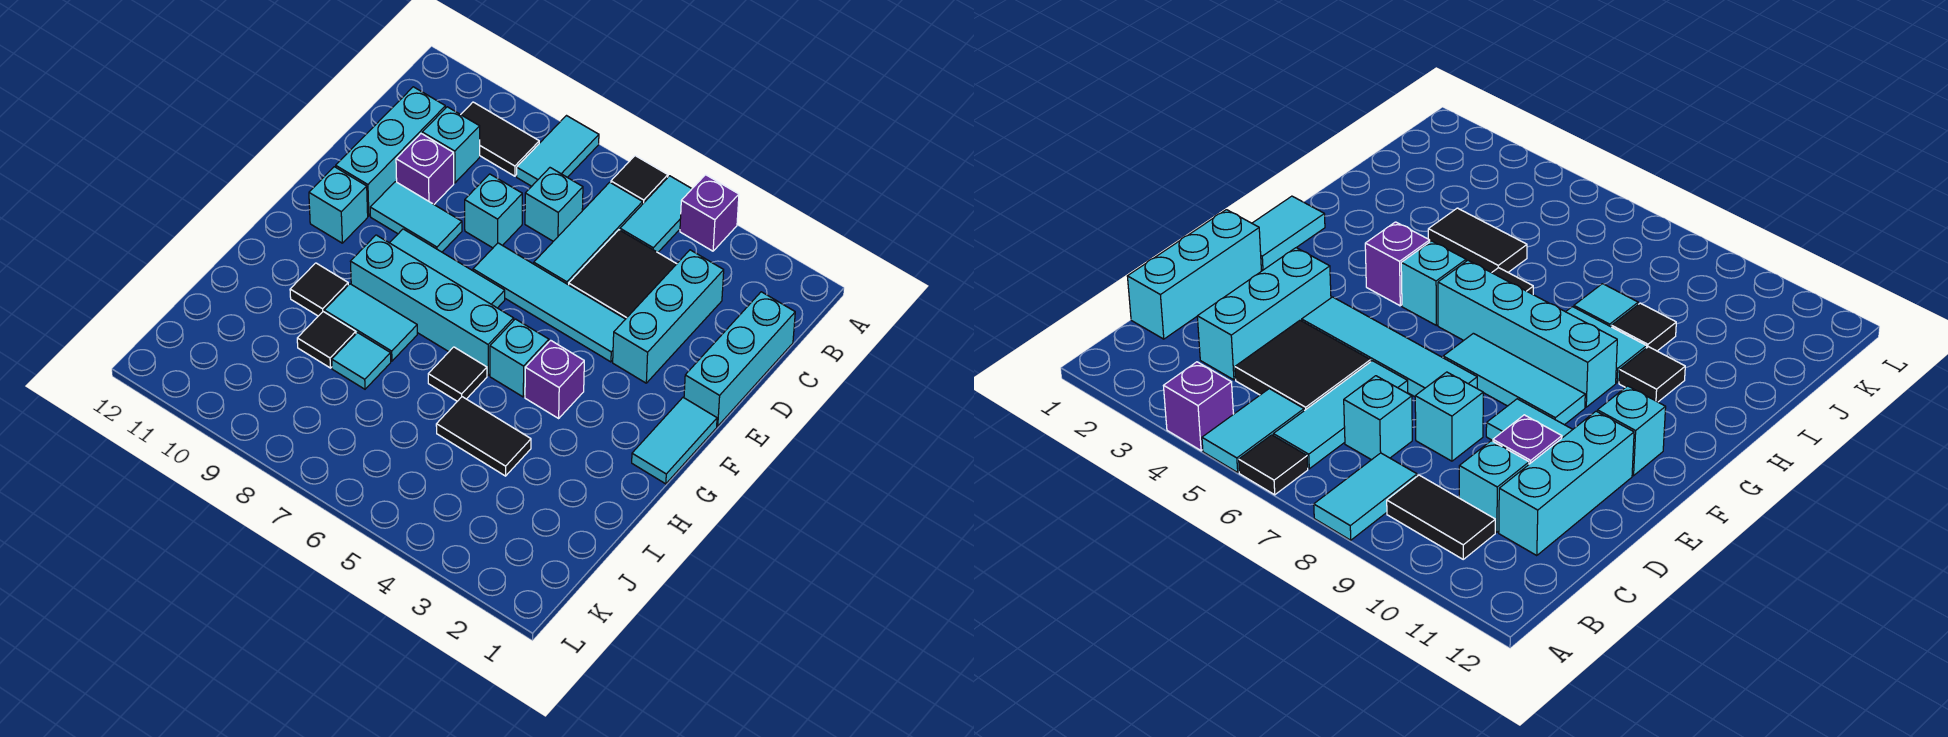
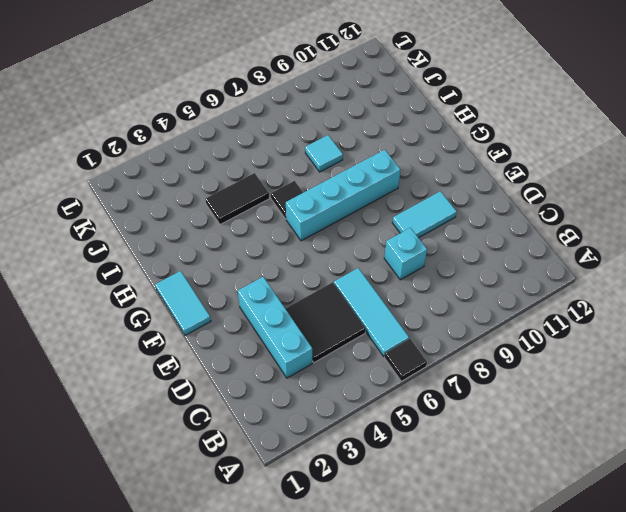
none -> purple brick A4 level 1
none -> cyan tile A5:B5 level 1
none -> cyan tile A8:B8 level 1

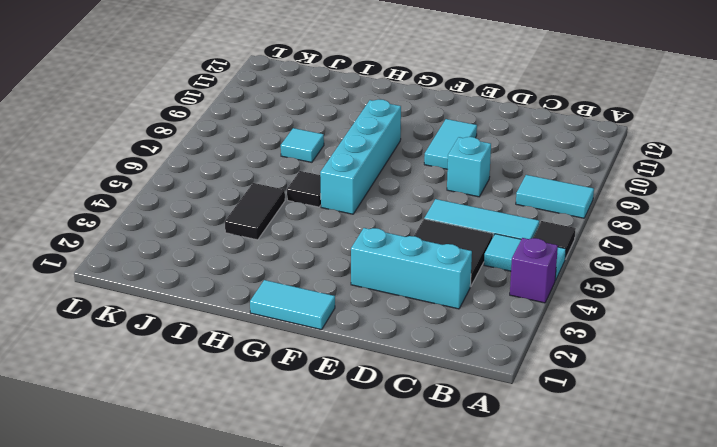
none -> black tile B9:B10 level 1
none -> cyan brick C1:E1 level 1
none -> cyan brick C7 level 1

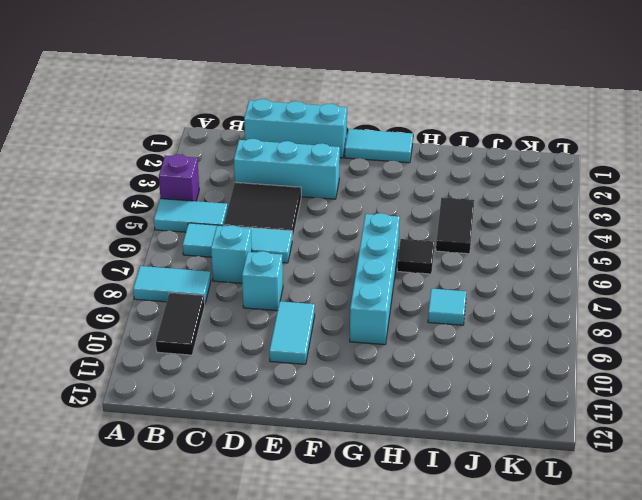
none -> black tile A6 level 1
none -> cyan brick C10 level 1
none -> cyan brick C11:E11 level 1

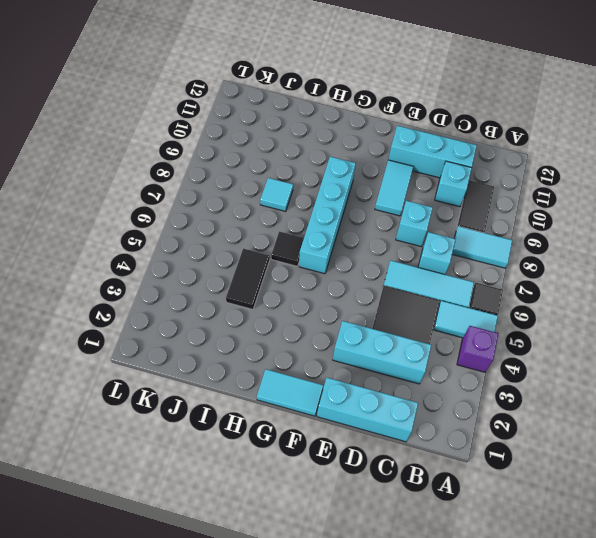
none -> purple brick D10 level 1
none -> cyan tile E4:E7 level 1
none -> cyan tile F7:F9 level 1

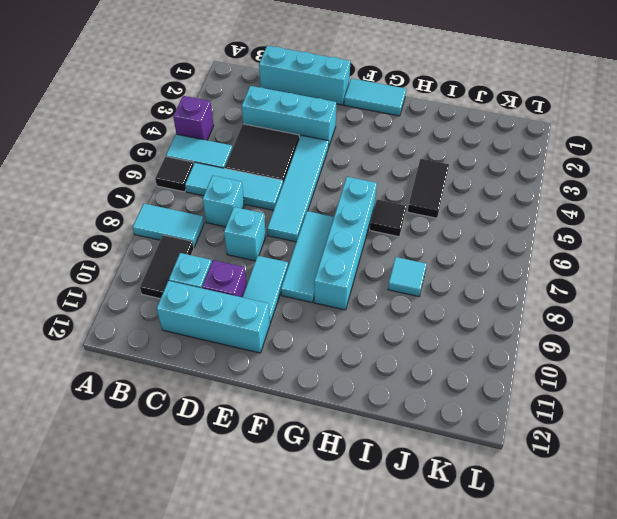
none -> cyan brick F11 level 1
none -> purple brick G4 level 1
none -> cyan brick G5 level 1

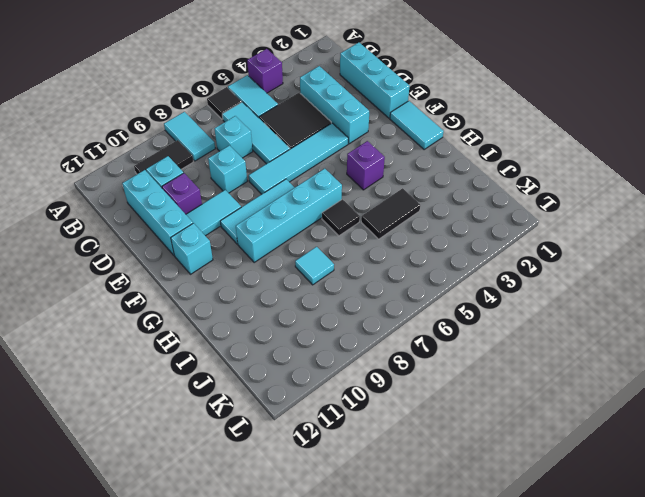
none -> cyan brick G5 level 1
none -> cyan tile H8:H9 level 1
none -> black tile H10 level 1

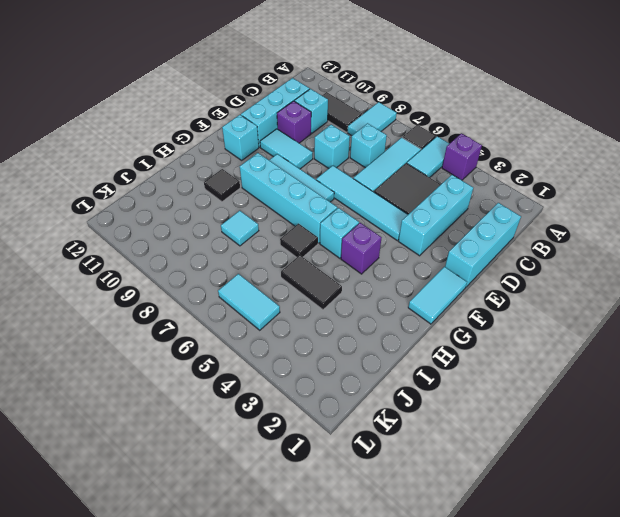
cyan tile K5:K6 level 1 -> cyan tile H8:H9 level 1
none -> black tile I9 level 1

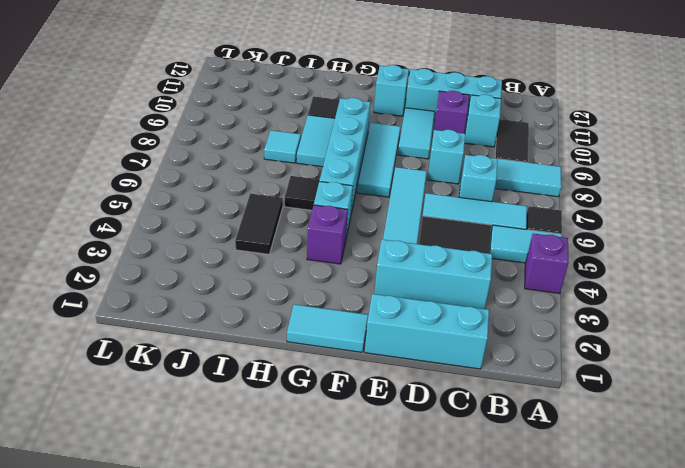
none -> black tile I9 level 1

